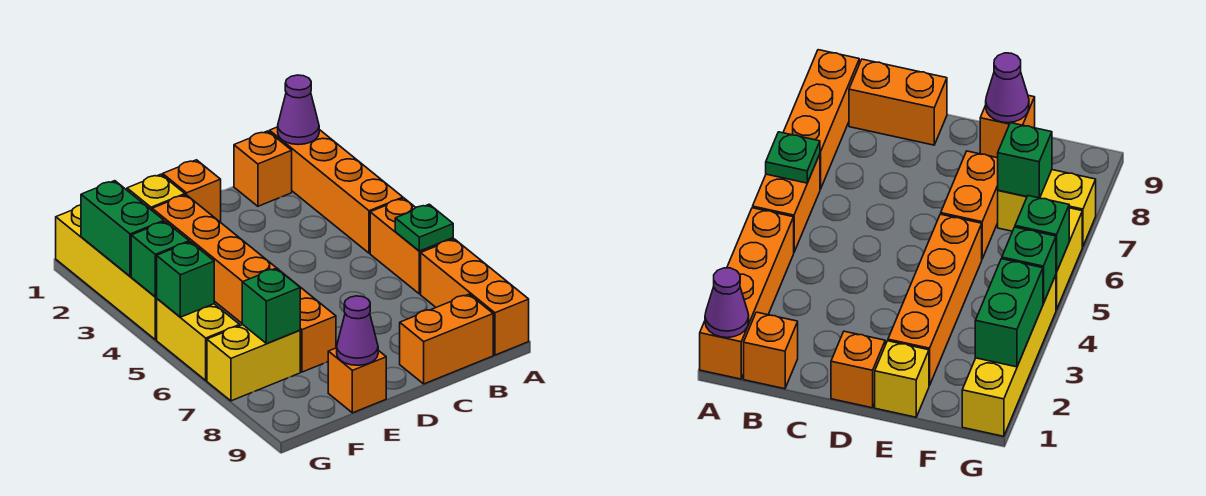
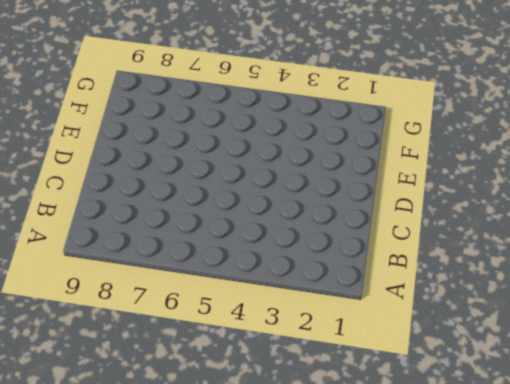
none -> orange brick A1:A4 level 1
none -> orange brick A5:A6 level 1
none -> orange brick A7:A9 level 1

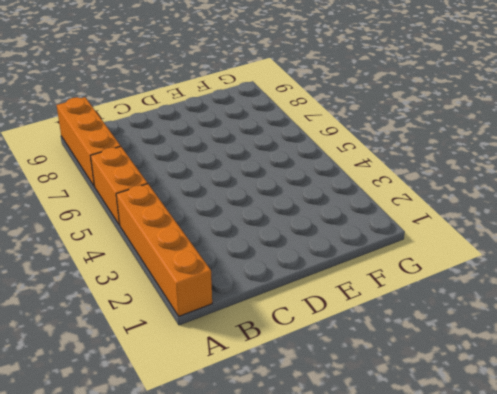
none -> orange brick B1 level 1
none -> orange brick B9:C9 level 1
none -> orange brick D1 level 1

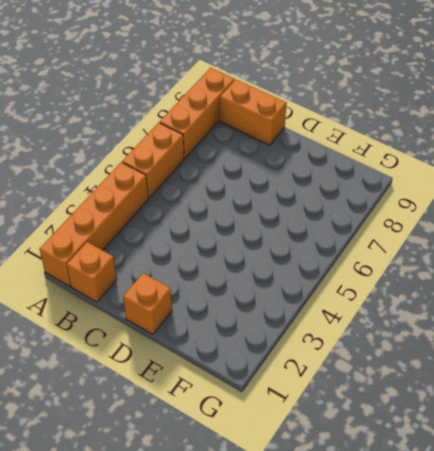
none -> yellow brick E1 level 1
none -> orange brick E2:E5 level 1
none -> orange brick E6:E7 level 1

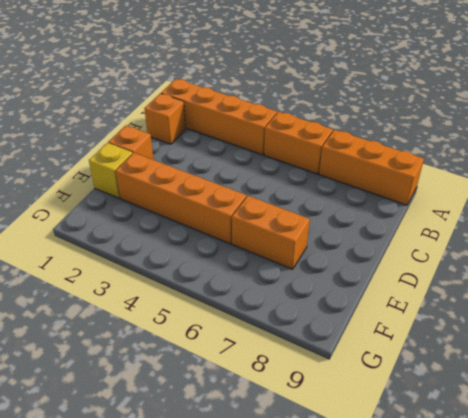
none -> orange brick B9:C9 level 1
none -> orange brick E9 level 1
none -> yellow brick F7:G7 level 1

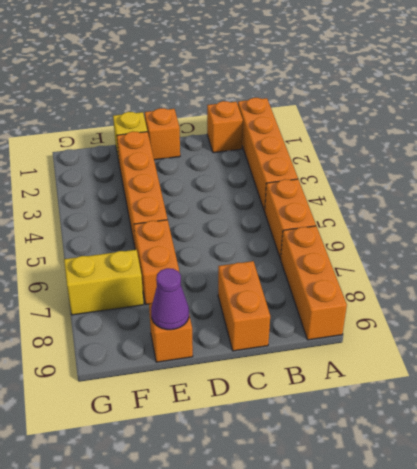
orange brick C8:C9 level 1 -> orange brick B9:C9 level 1
none -> yellow brick G1:G4 level 1
none -> yellow brick G5:G6 level 1
none -> purple cone A1 level 2

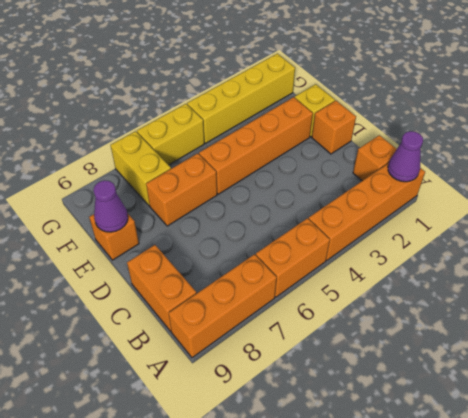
none -> green plate A6 level 2
none -> green brick F7 level 2
none -> green brick G2:G3 level 2

